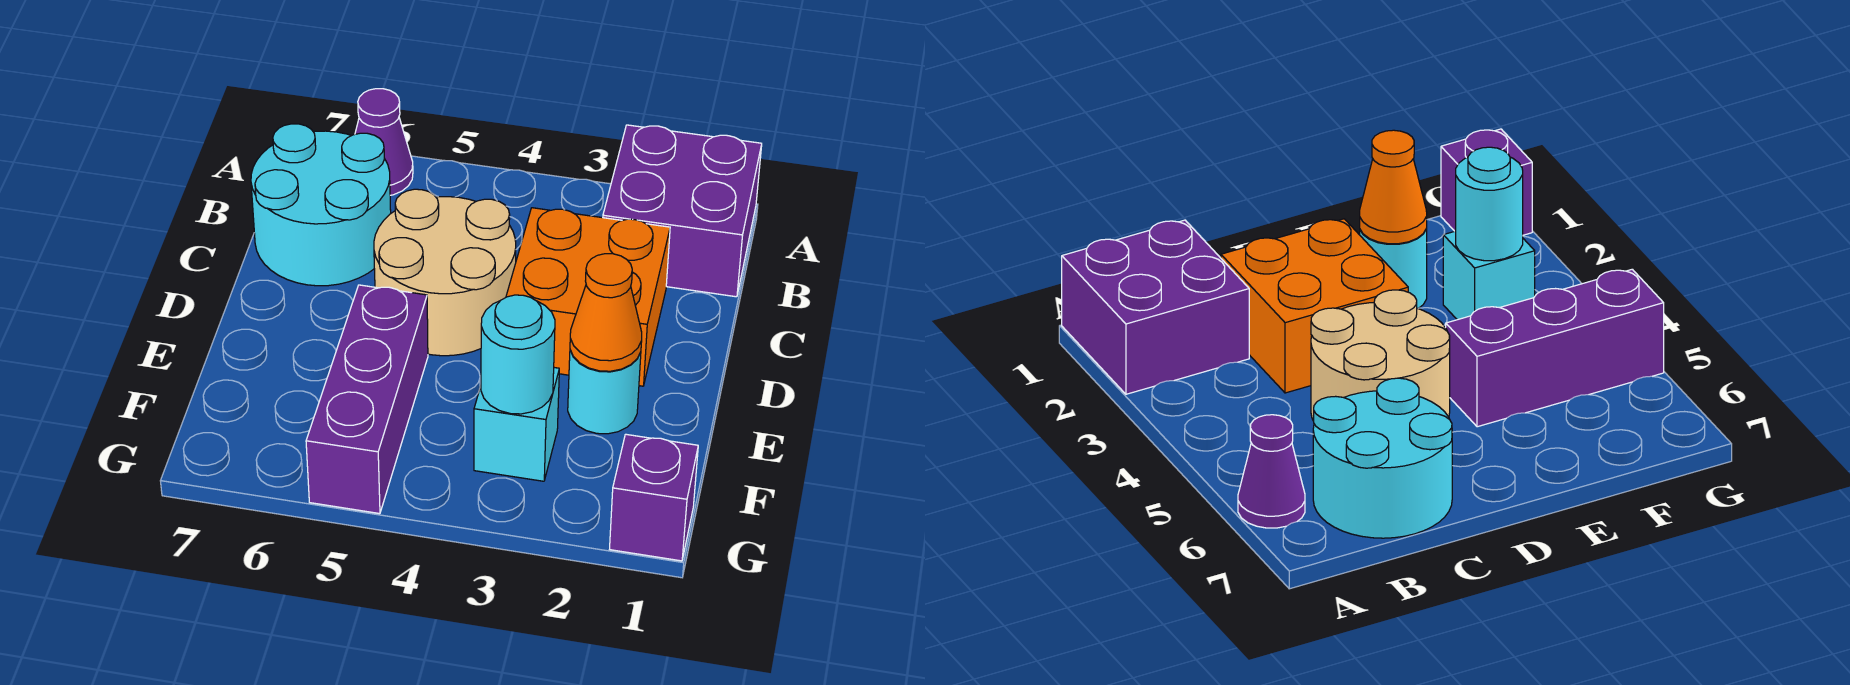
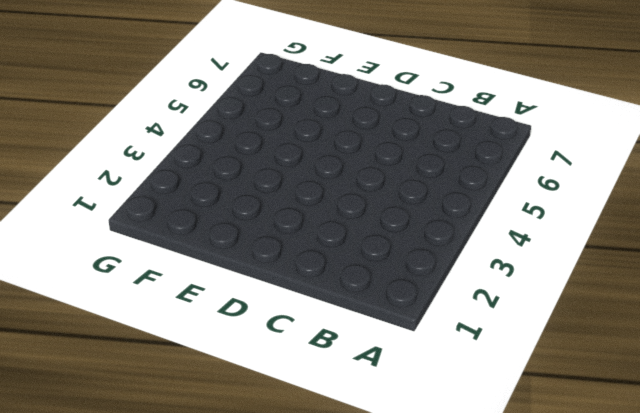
none -> purple brick A1:B2 level 1
none -> purple cone A6 level 1

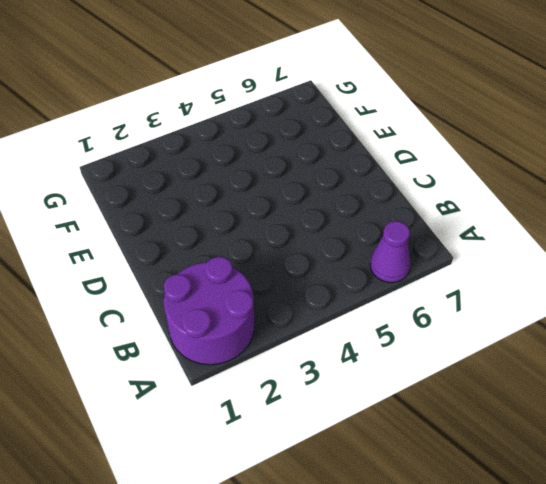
purple round brick A1:B2 level 1 -> purple brick A1:B2 level 1
none -> cyan round brick B6:C7 level 1
none -> orange brick C2:D3 level 1

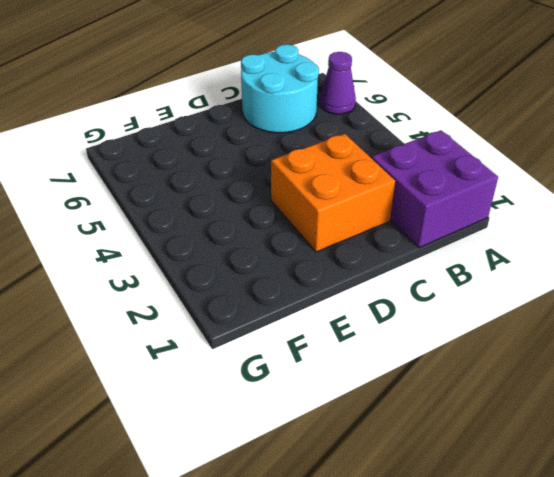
none -> tan round brick C4:D5 level 1
none -> cyan round brick E2 level 1

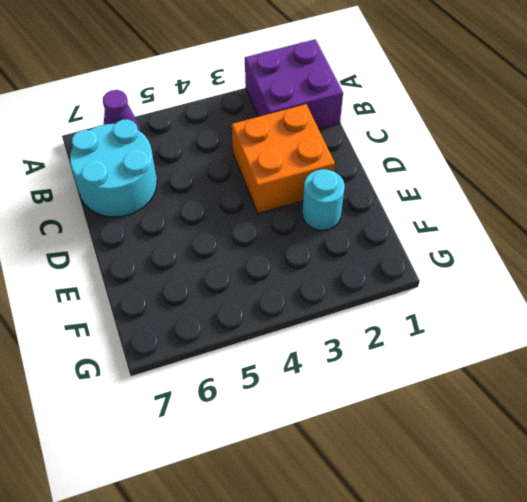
none -> tan round brick C4:D5 level 1
none -> purple brick E5:G5 level 1

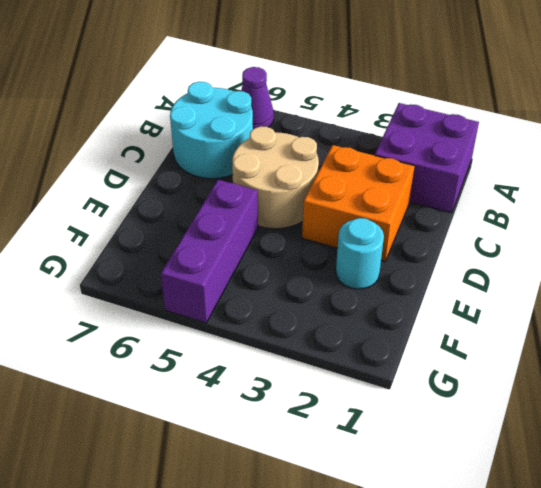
none -> cyan brick F3 level 1
none -> purple brick G1 level 1

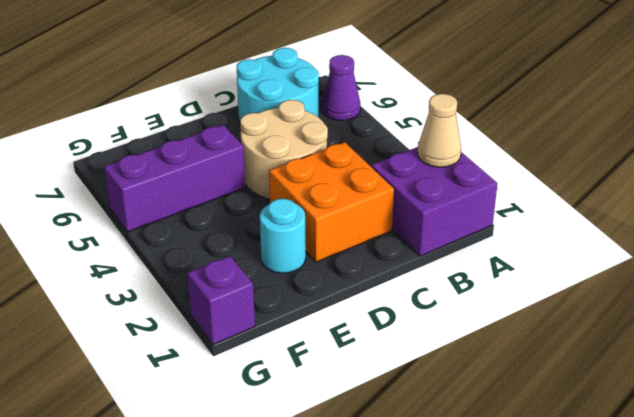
tan cone A2 level 2 -> none
none -> cyan brick F3 level 1
none -> orange cone E2 level 2

